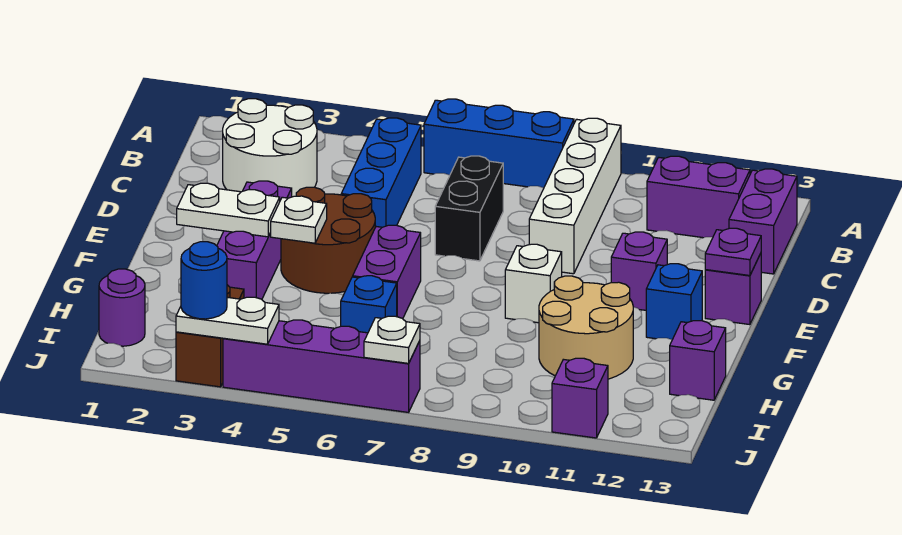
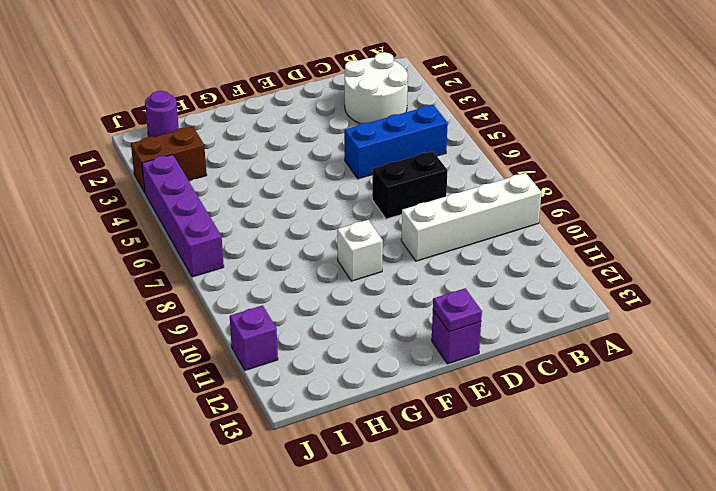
none -> blue brick A6:A8 level 1
none -> purple brick B11:B12 level 1
none -> purple brick B13:C13 level 1

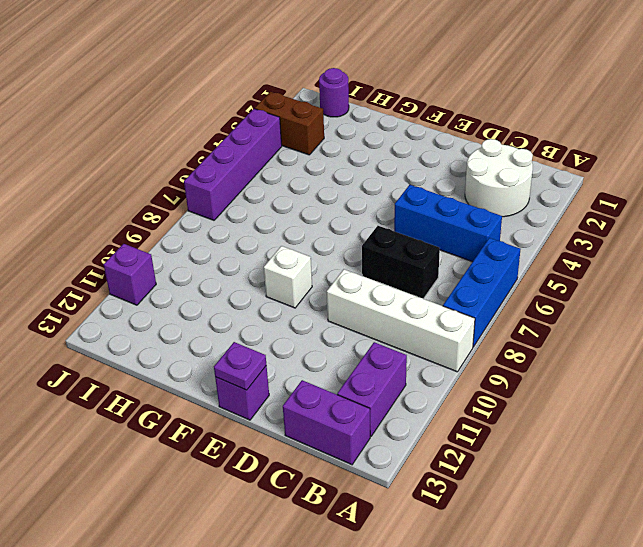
none -> purple brick E3:G3 level 1
none -> brown round brick E4:F5 level 1
none -> purple brick E11 level 1

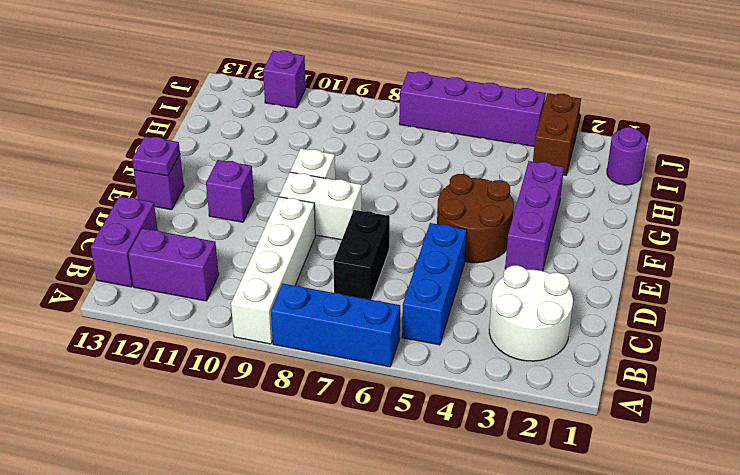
white brick E8:E9 level 1 -> none
none -> purple brick F6:G6 level 1
none -> blue brick F12 level 1
none -> tan round brick G10:H11 level 1

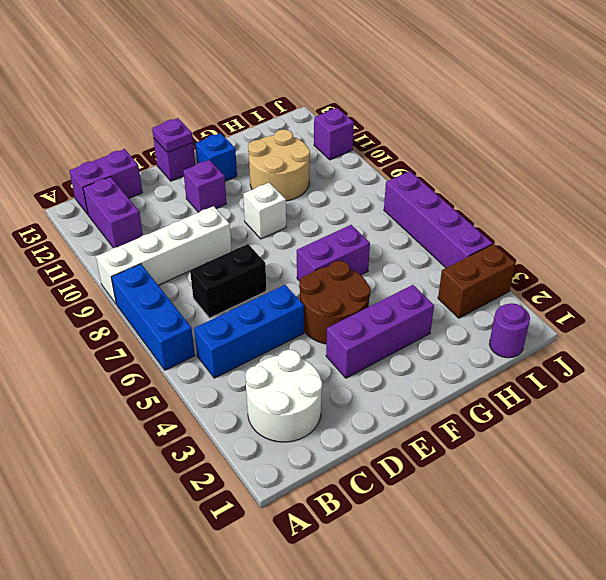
none -> blue brick H6 level 1
none -> purple brick H13 level 1
none -> white plate F2:F3 level 2

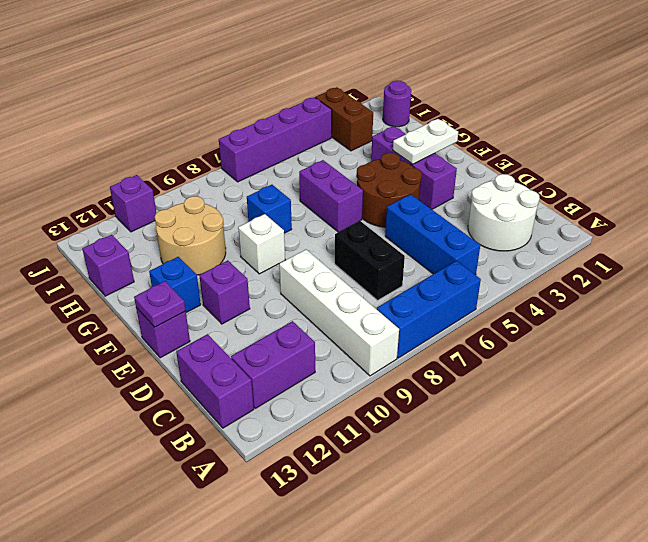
blue brick G8 level 1 -> blue brick H6 level 1
none -> white plate F4 level 2
none -> white plate J3:J4 level 2
none -> white plate J7 level 2

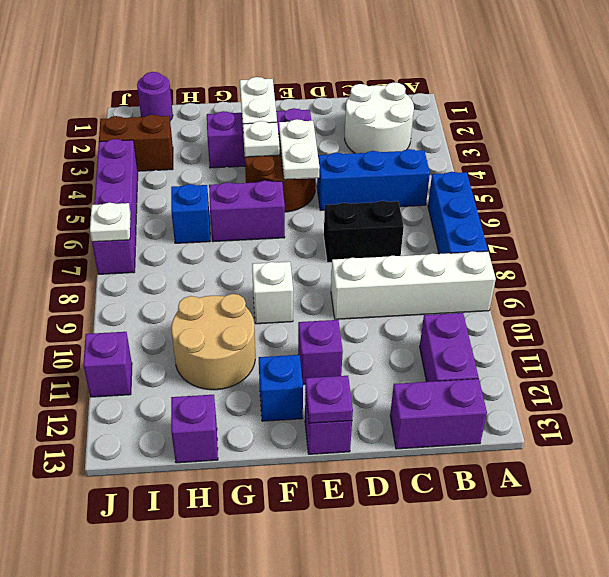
white plate E4:E5 level 2 -> white plate J3:J4 level 2
none -> blue round brick J3 level 3

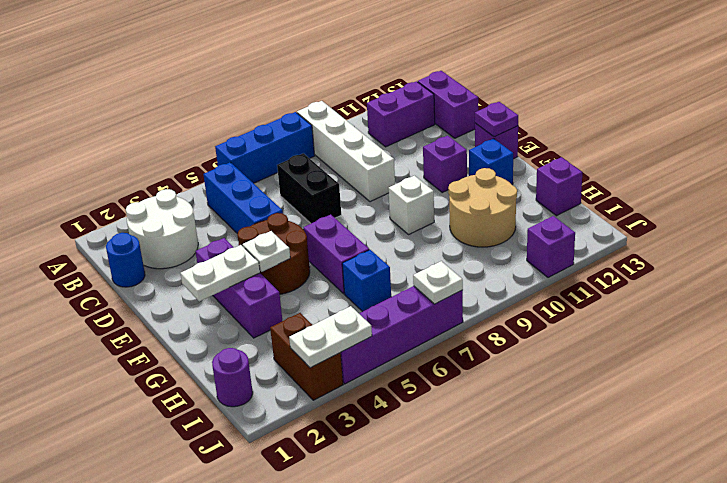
blue round brick C1 level 1 -> blue round brick J3 level 3

